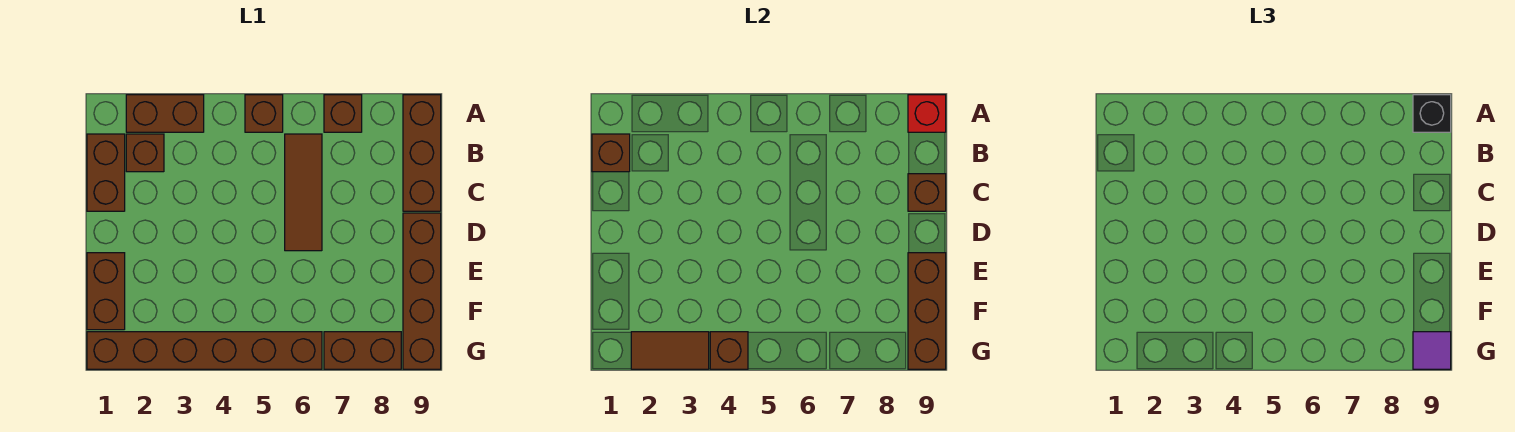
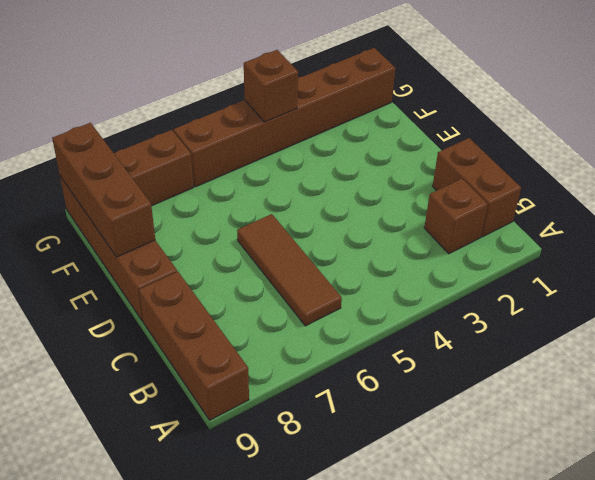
none -> brown brick A2:A3 level 1
none -> brown brick A5 level 1
none -> brown brick A7 level 1

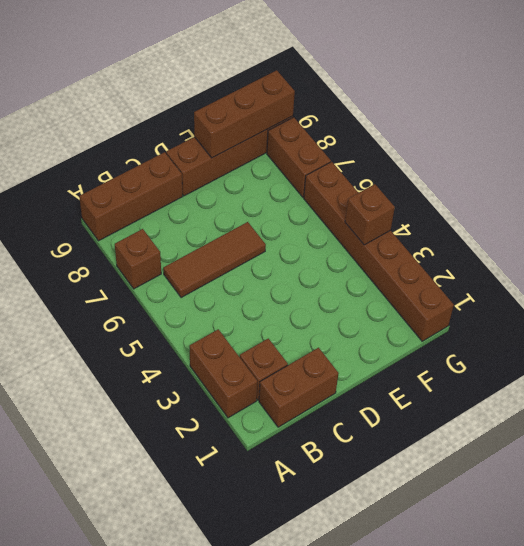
none -> brown brick A5 level 1
none -> brown brick E1:F1 level 1
none -> red brick A9 level 2

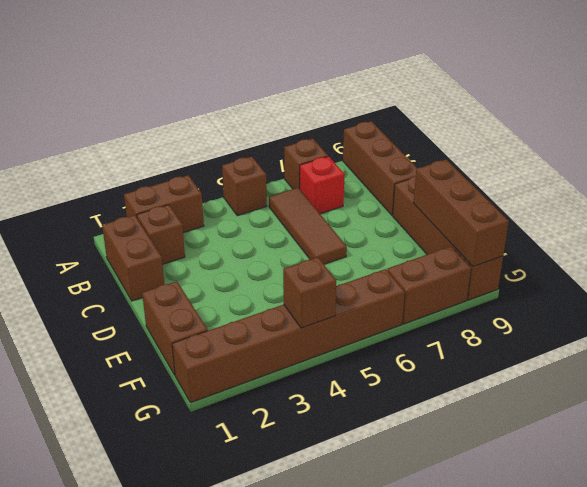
red brick B7 level 1 -> red brick A9 level 2
none -> brown brick B1 level 2
none -> brown brick C9 level 2
none -> brown tile G2:G3 level 2

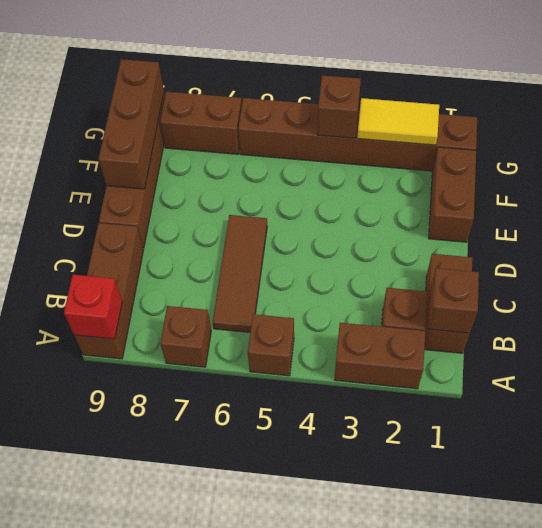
yellow tile G2:G3 level 2 -> brown tile G2:G3 level 2
none -> brown brick C9 level 2
none -> black brick A9 level 3
none -> purple tile G9 level 3

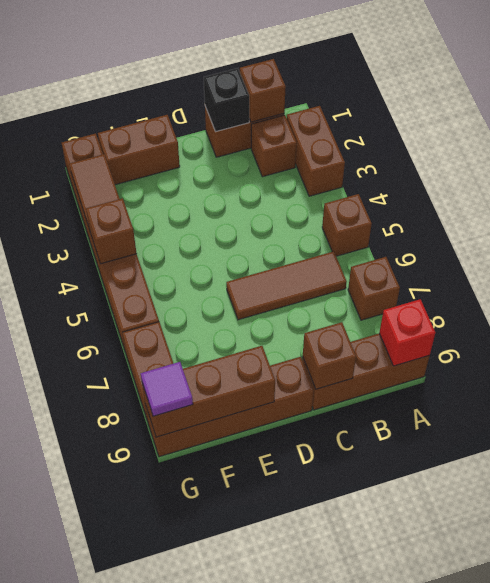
black brick C1 level 2 -> black brick A9 level 3

